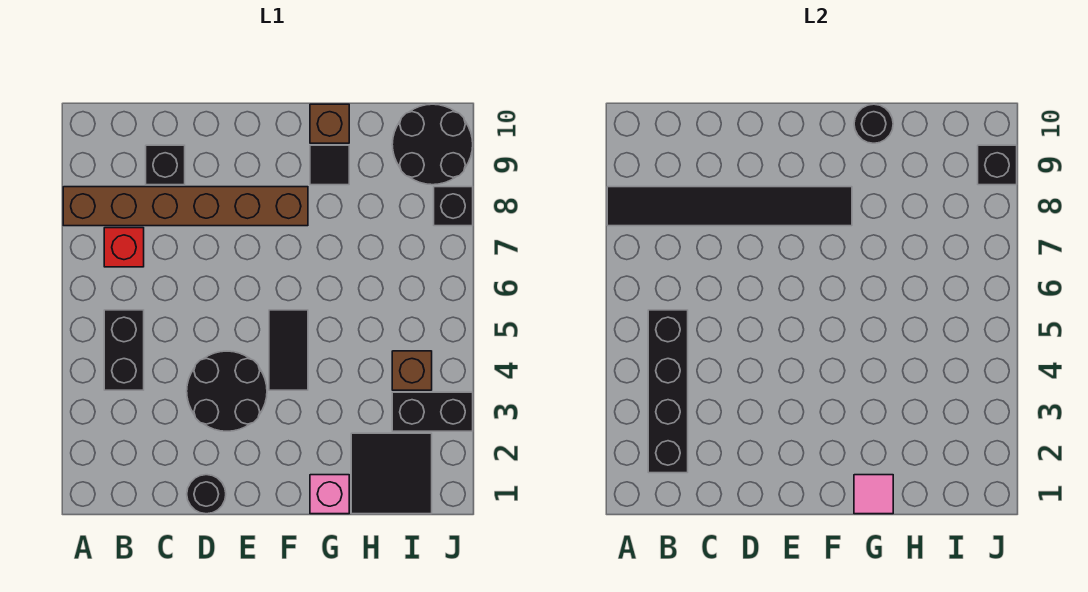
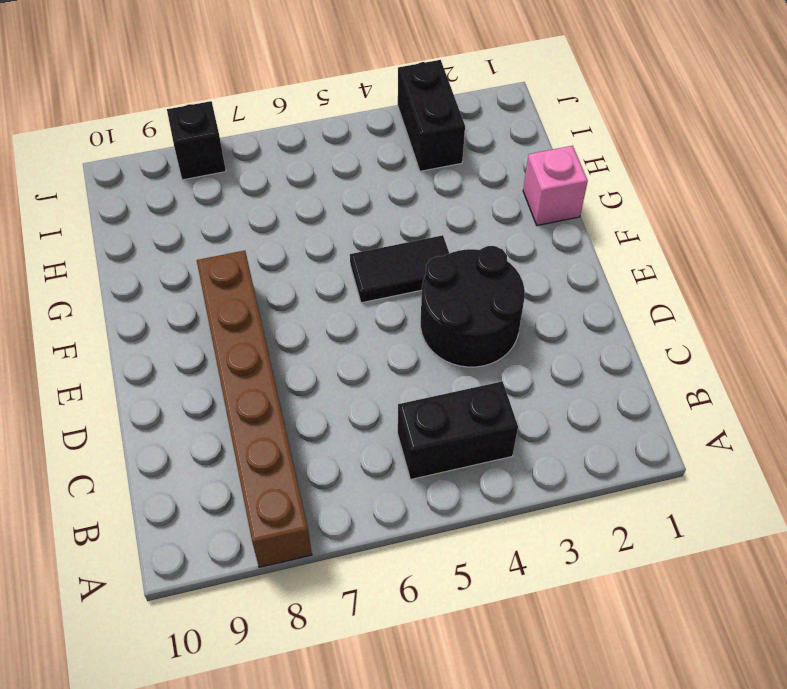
none -> red brick B7 level 1
none -> black brick C9 level 1
none -> black round brick D1 level 1

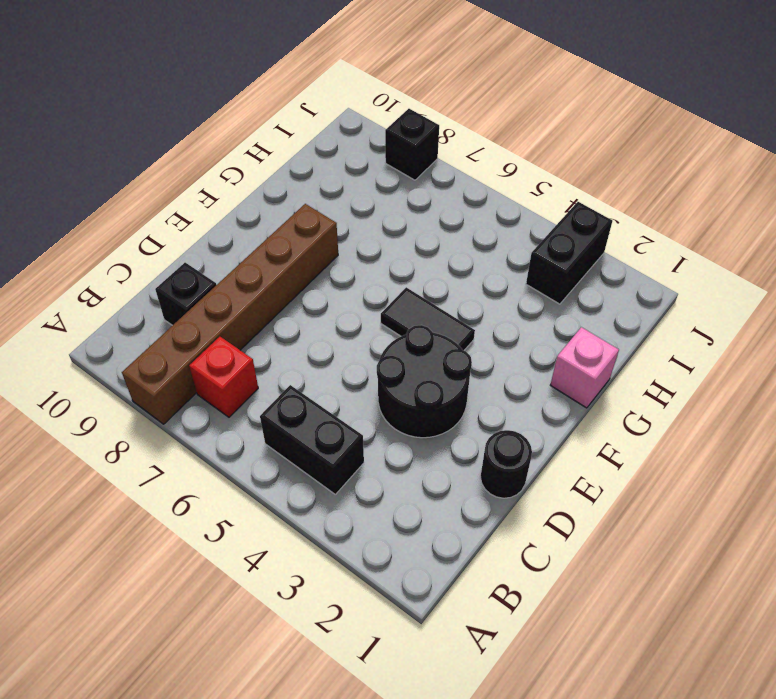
none -> black tile G9 level 1
none -> brown brick G10 level 1
none -> black tile H1:I2 level 1

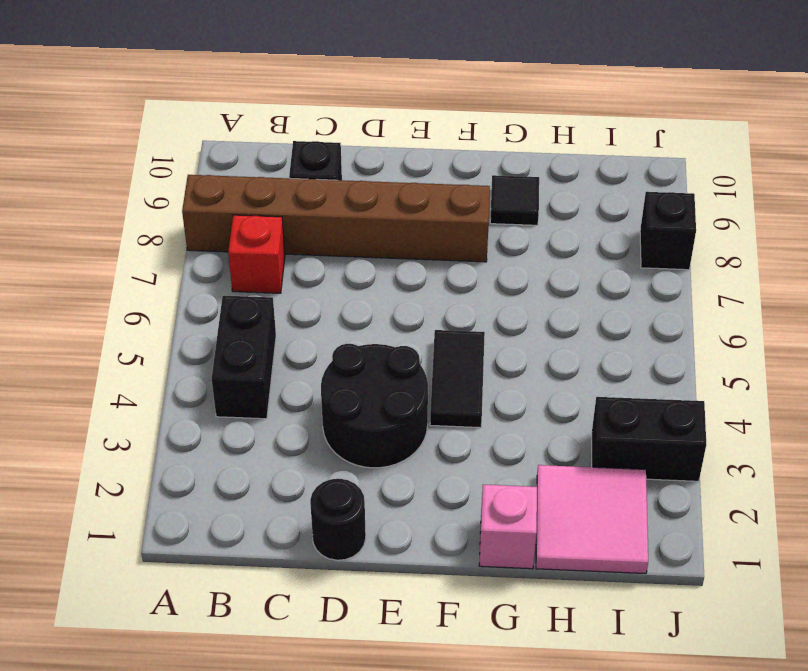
pink tile H1:I2 level 1 -> black tile H1:I2 level 1
none -> brown brick G10 level 1
none -> brown brick I4 level 1
none -> black round brick I9:J10 level 1

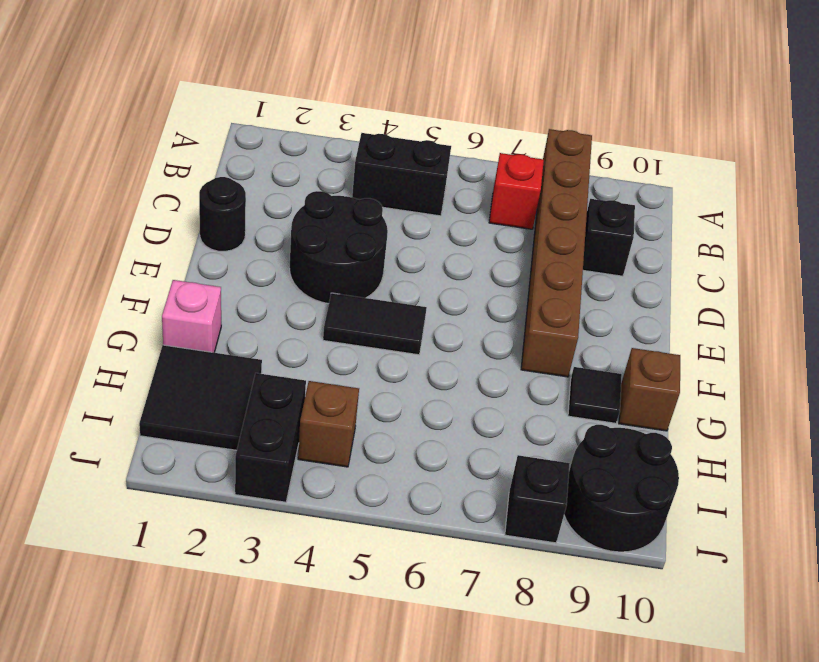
none -> black tile A8:F8 level 2
none -> black brick B2:B5 level 2
none -> pink tile G1 level 2

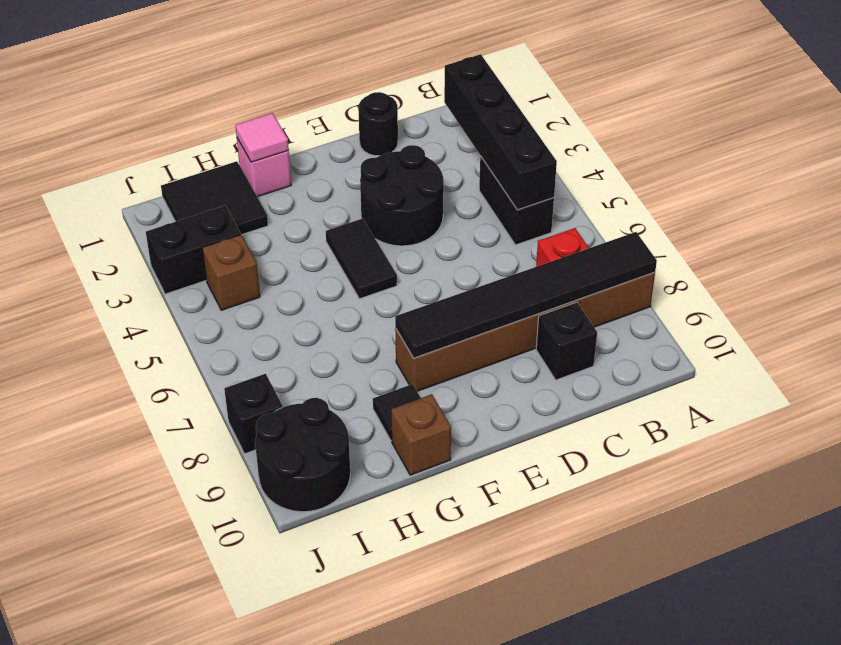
none -> black round brick G10 level 2
none -> black brick J9 level 2

